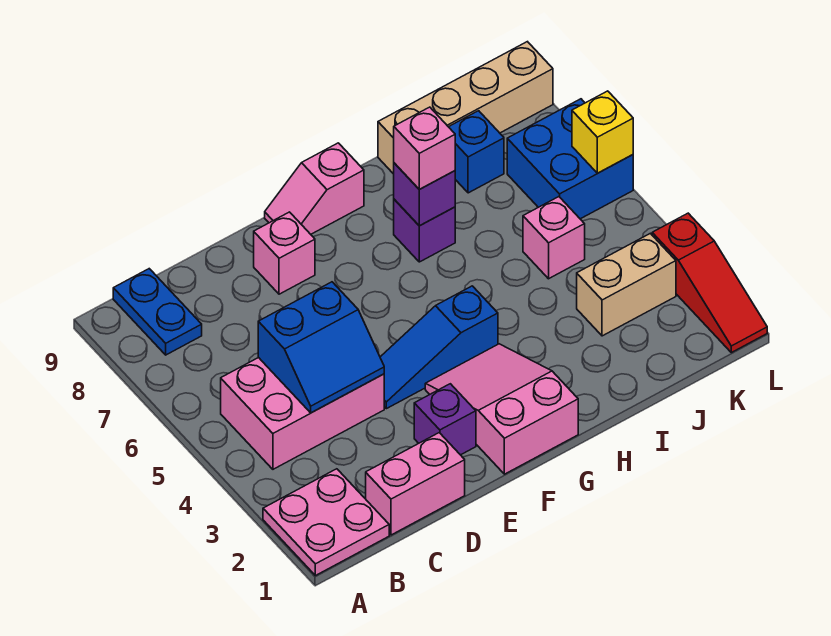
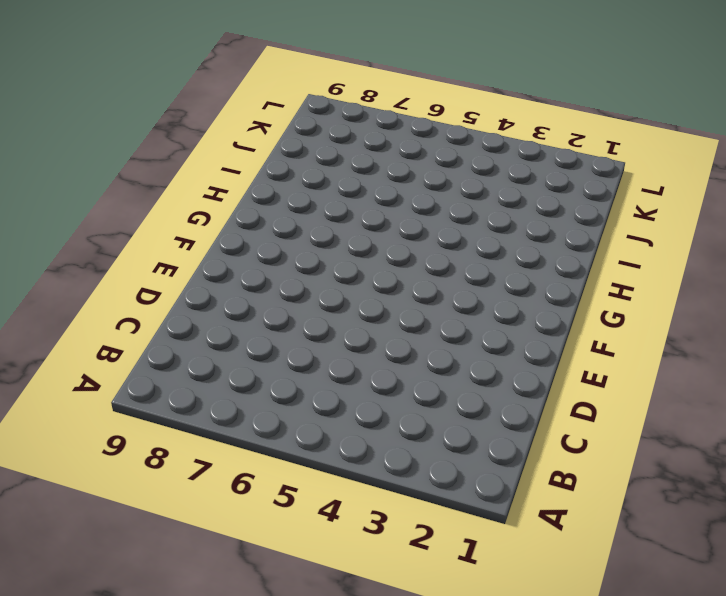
none -> pink plate A1:B2 level 1
none -> pink brick B4:D5 level 1
none -> blue plate B8:B9 level 1

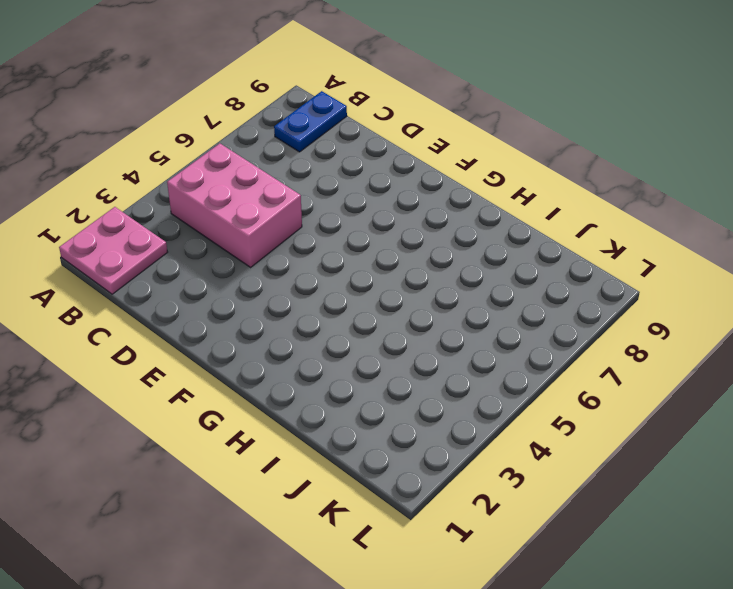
none -> pink brick C1:D1 level 1
none -> purple brick E2 level 1
none -> blue slope E4:G4 level 1 top G

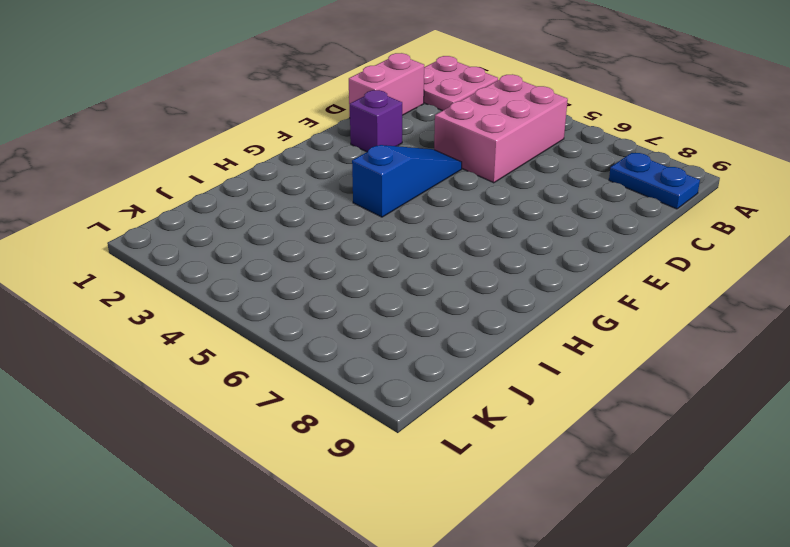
none -> pink brick E8 level 1
none -> pink slope F1:G3 level 1 top 1
none -> pink slope F9:G9 level 1 top G

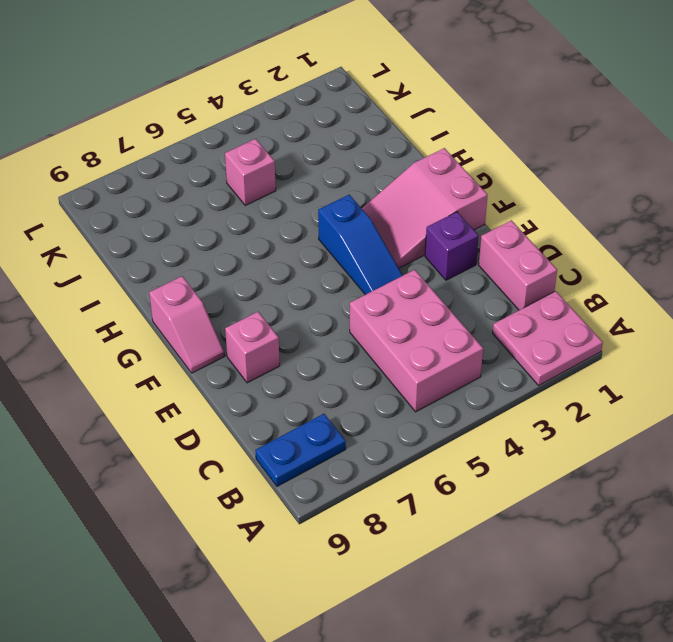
none -> purple brick H7 level 1
none -> tan brick I9:L9 level 1
none -> tan brick J3:K3 level 1

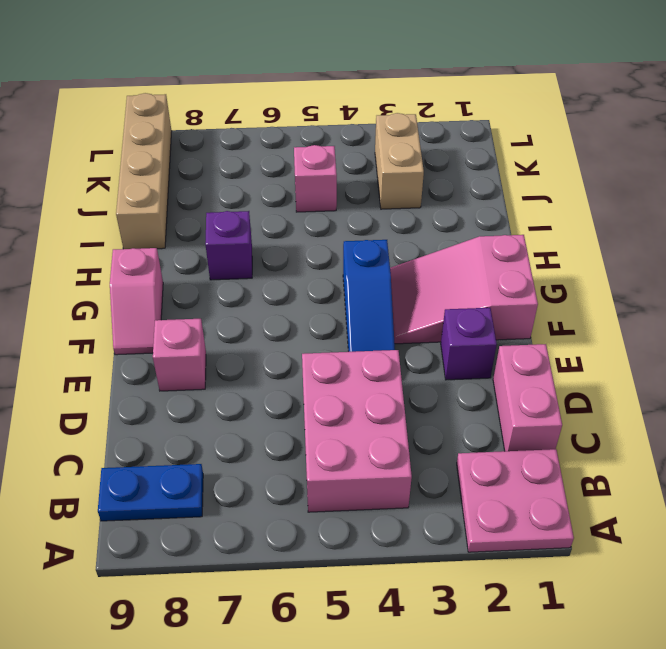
none -> blue brick J8 level 1
none -> blue brick K6:L7 level 1
none -> red slope L1:L3 level 1 top 3

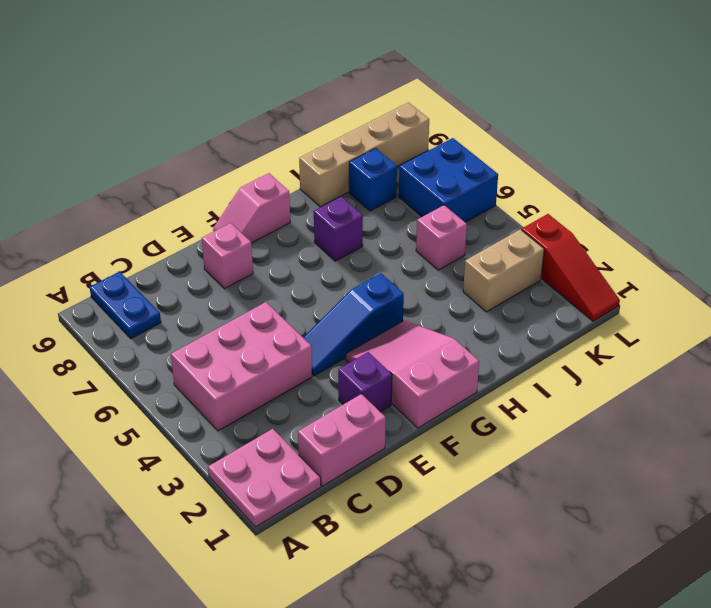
none -> blue slope C4:D5 level 2 top 5
none -> purple brick H7 level 2
none -> yellow brick L6 level 2

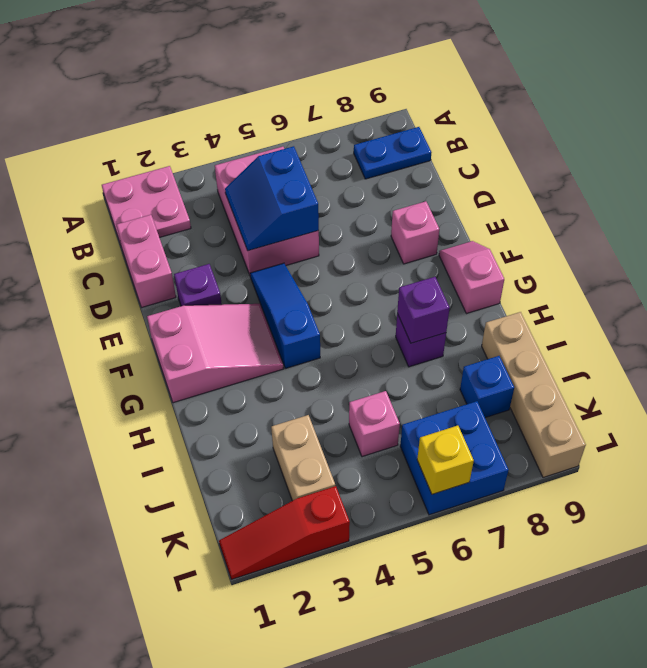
none -> pink brick H7 level 3

